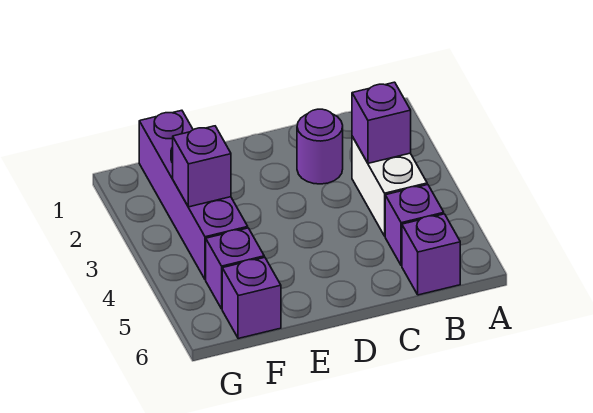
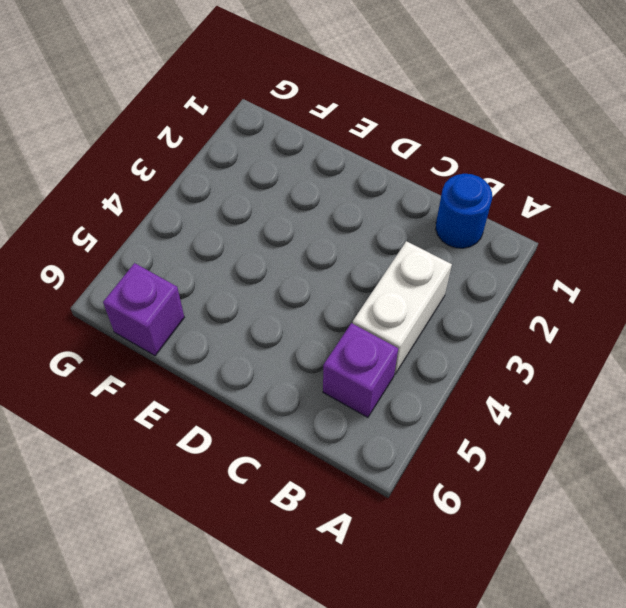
blue round brick B1 level 1 -> none
none -> purple brick B6 level 1
none -> purple round brick C2 level 1

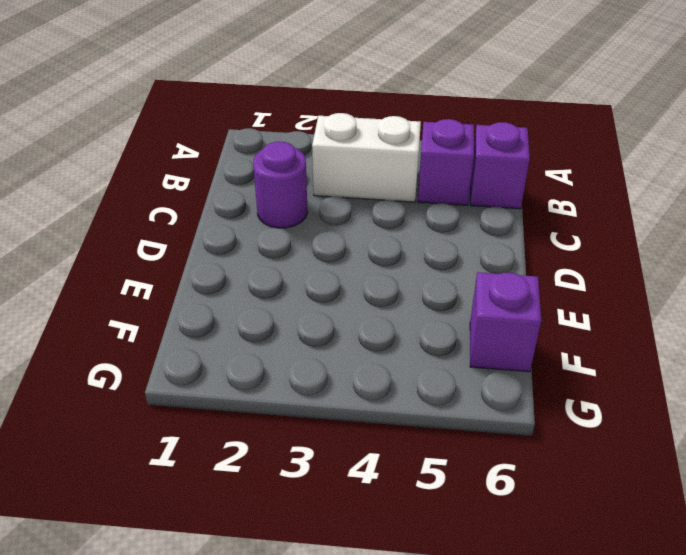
none -> purple brick F1:F4 level 1
none -> purple brick F5 level 1

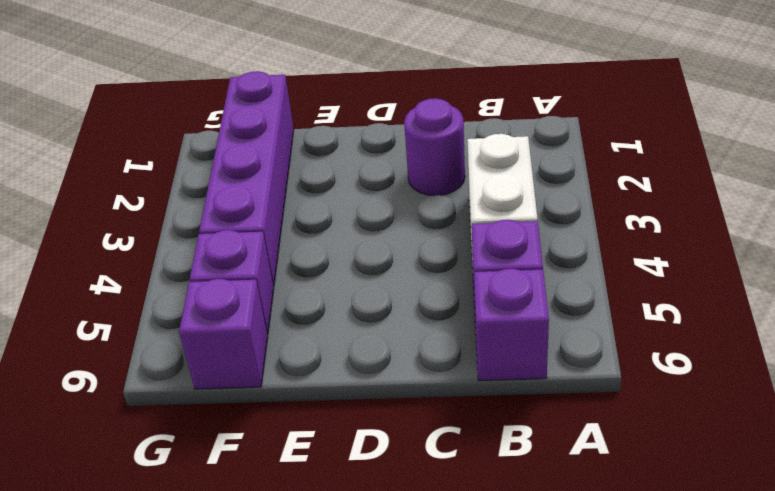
none -> purple brick B3 level 2
none -> purple brick F3 level 2

